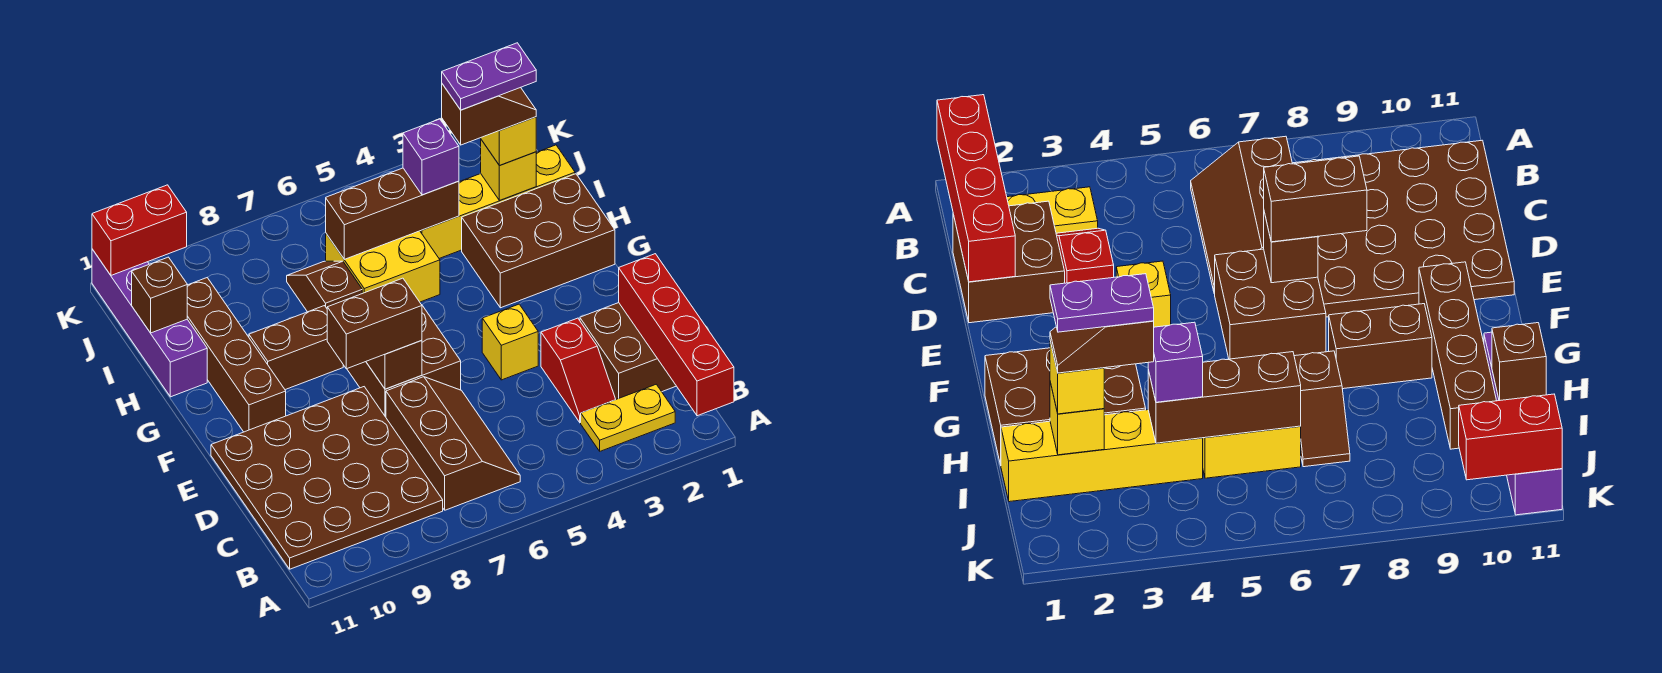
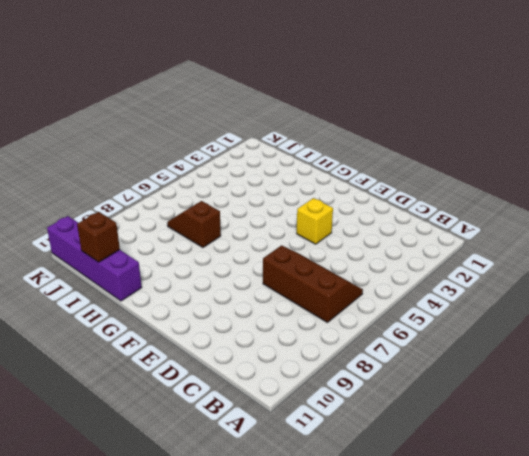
none -> yellow plate B2:B3 level 1
none -> brown plate B8:E11 level 1
none -> brown brick C1:D2 level 1

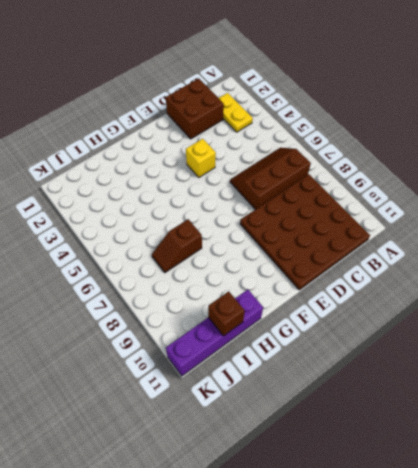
none -> red slope C3:D3 level 1 top D
none -> brown brick E6:F7 level 1
none -> brown brick F10:I10 level 1

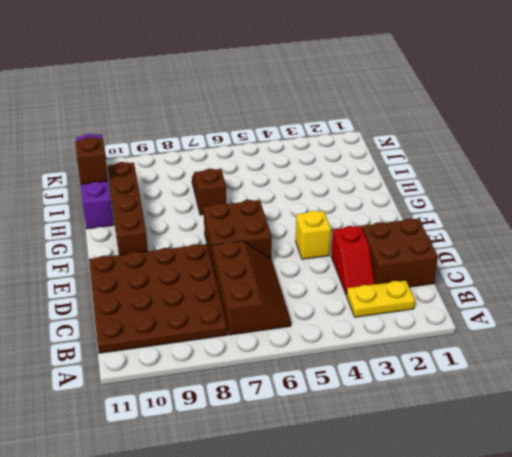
none -> brown brick G1:H3 level 1
none -> brown brick G8:G9 level 1
none -> yellow brick H5:I6 level 1

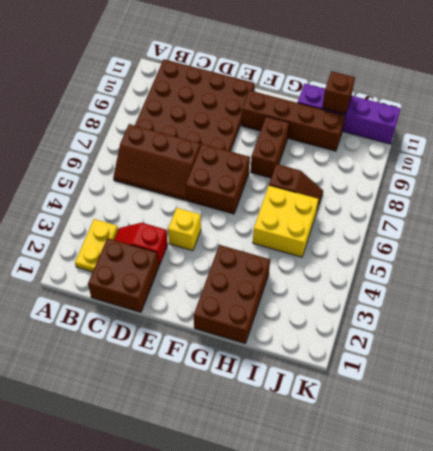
none -> yellow brick I1:I4 level 1
none -> red brick A1:D1 level 2
none -> brown brick E7 level 2

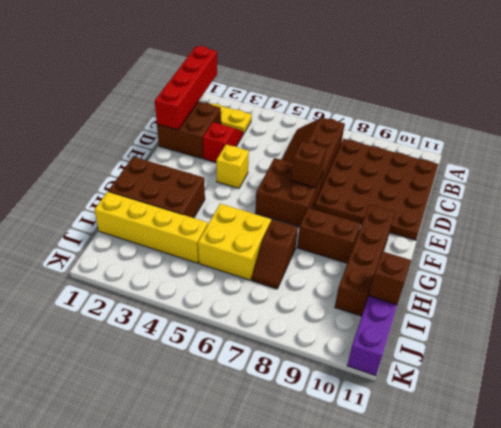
none -> yellow brick I2 level 2
none -> brown brick I4:I6 level 2
none -> red brick K10:K11 level 2

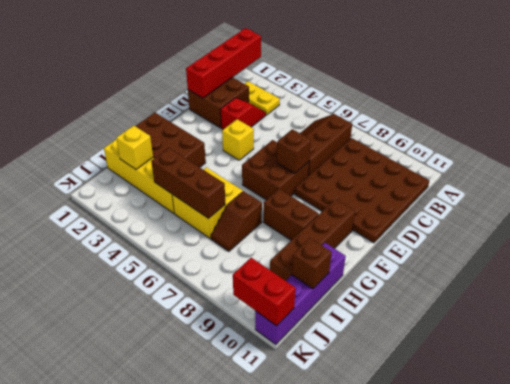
none -> brown brick E7:E8 level 3
none -> yellow brick I2 level 3
none -> purple brick I4 level 3

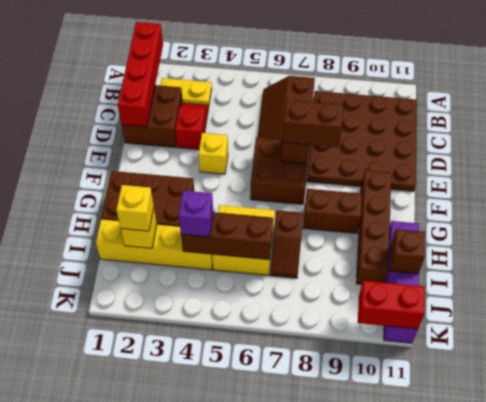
none -> brown slope I2:I3 level 4 top 3
none -> purple plate I2:I3 level 5

